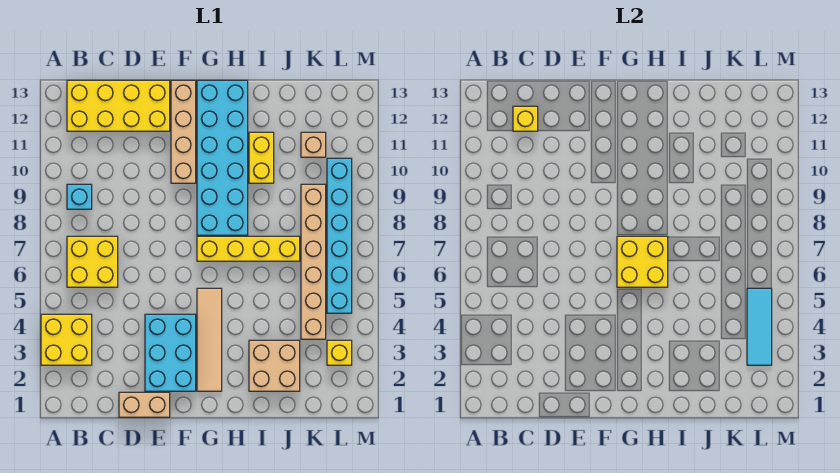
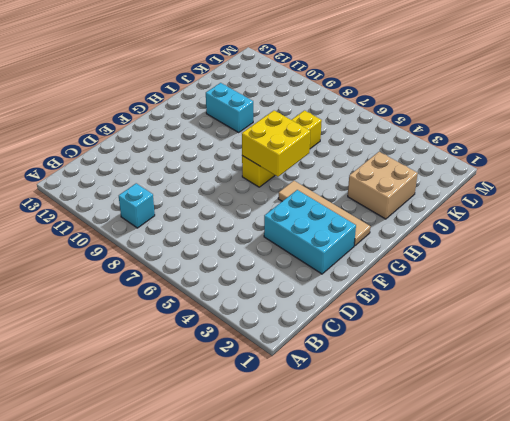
cyan brick I10:I11 level 1 -> yellow brick I10:I11 level 1
none -> yellow brick A3:B4 level 1
none -> yellow brick B6:C7 level 1
none -> yellow brick B12:E13 level 1

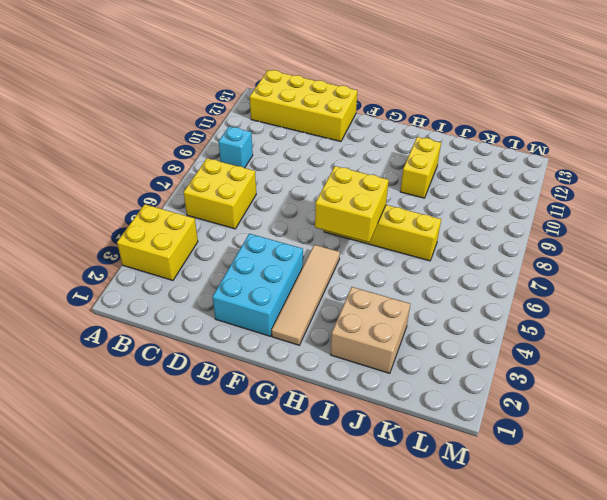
none -> tan brick D1:E1 level 1
none -> tan brick F10:F13 level 1
none -> cyan brick G8:H13 level 1

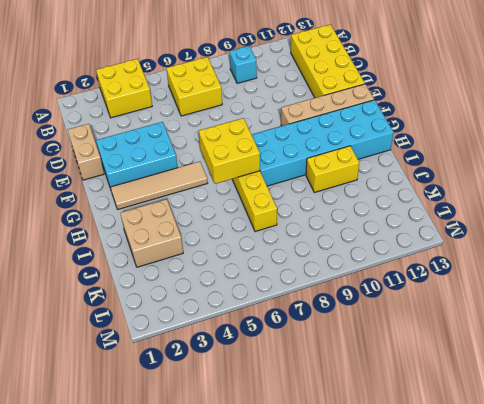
none -> tan brick K4:K9 level 1
none -> tan brick K11 level 1
none -> yellow brick L3 level 1

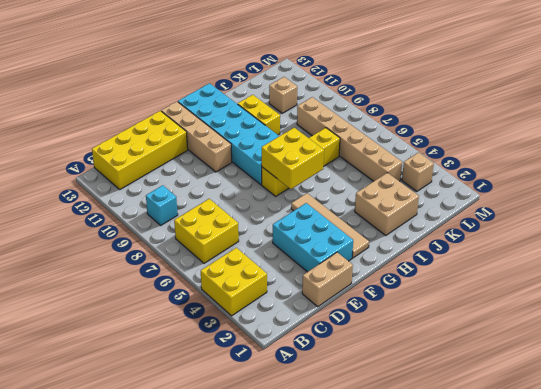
tan brick L3 level 1 -> yellow brick L3 level 1
none -> cyan brick L5:L10 level 1
none -> yellow brick C12 level 2
none -> cyan tile L3:L5 level 2

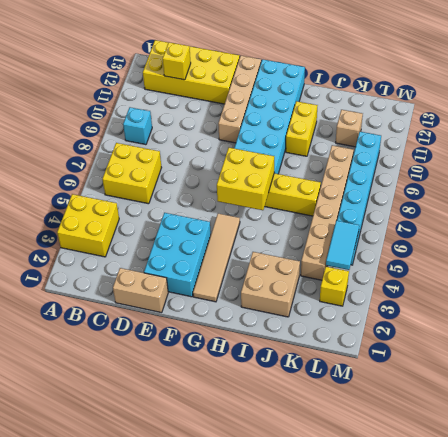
cyan tile L4:L5 level 2 -> cyan tile L3:L5 level 2

